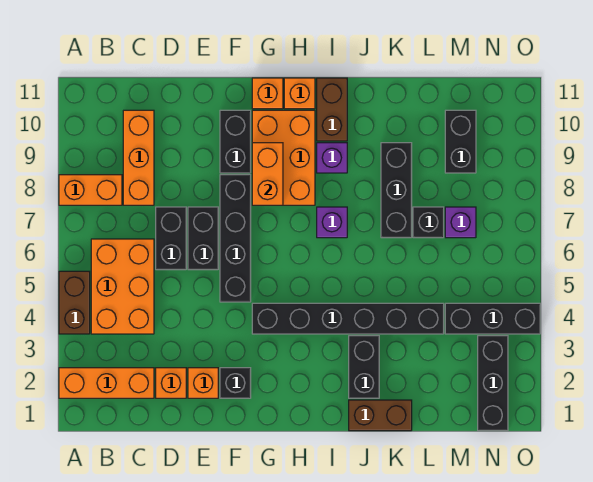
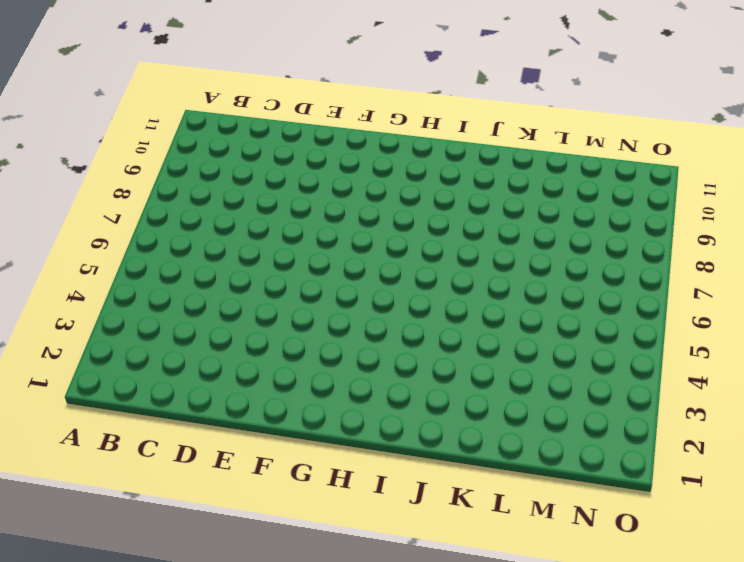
none -> orange brick A2:C2 level 1
none -> brown brick A4:A5 level 1
none -> orange brick A8:B8 level 1

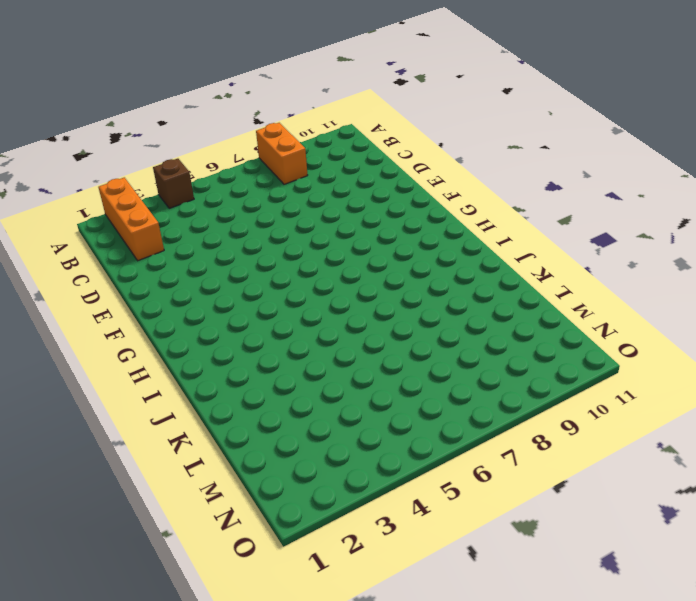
brown brick A4 level 1 -> brown brick A4:A5 level 1
none -> orange brick B4:C6 level 1
none -> orange brick C8:C10 level 1
none -> orange brick D2 level 1

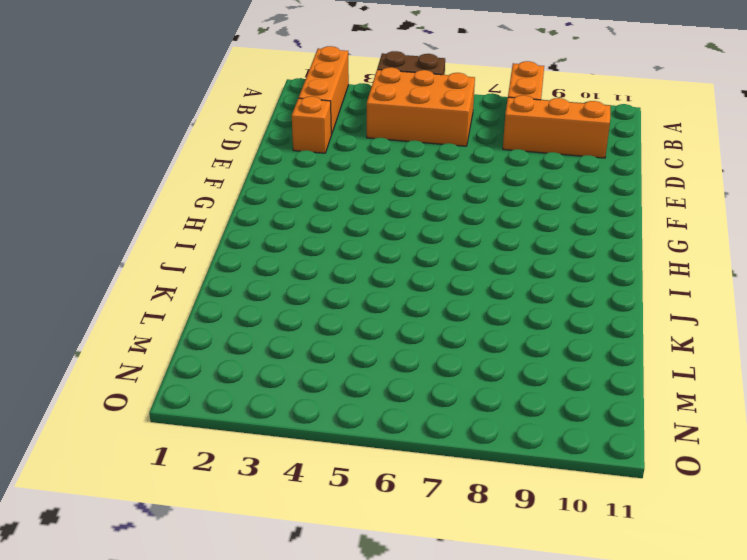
none -> black brick D6:D7 level 1
none -> orange brick E2 level 1
none -> black brick E6:E7 level 1

